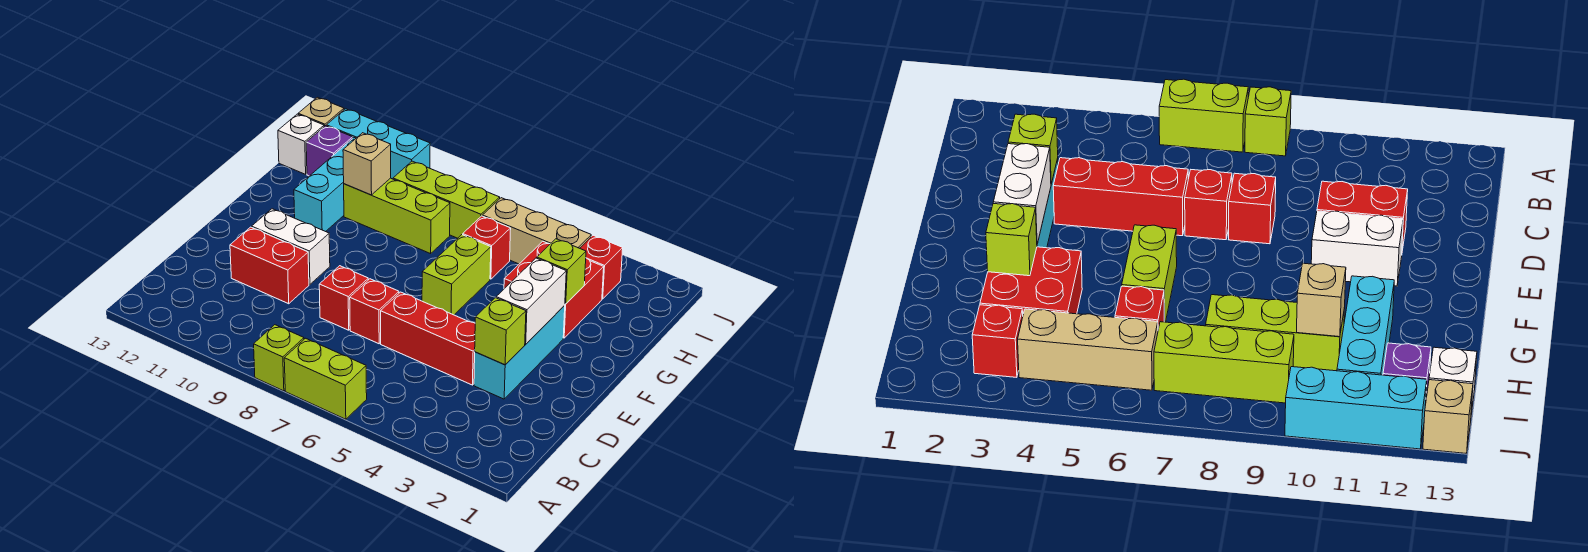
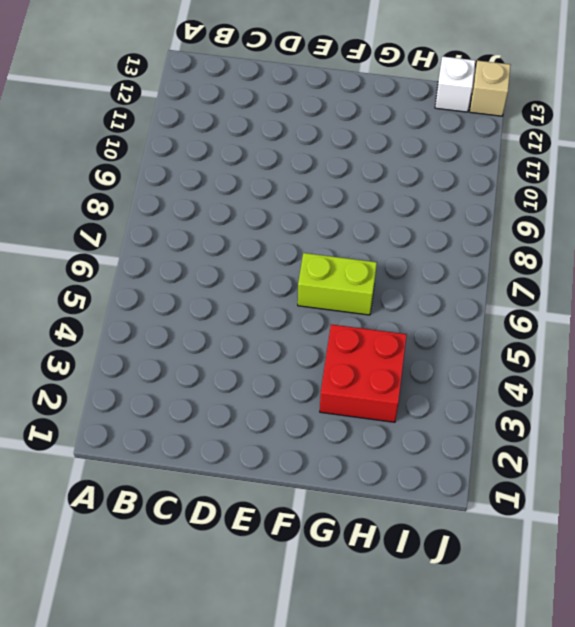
none -> lime brick A6:A7 level 1
none -> lime brick A8 level 1
none -> cyan brick D3:F3 level 1

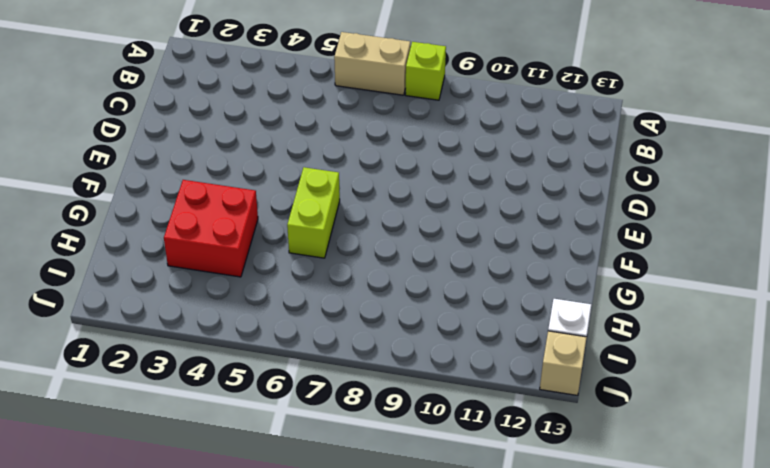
tan brick A6:A7 level 1 -> lime brick A6:A7 level 1
none -> cyan brick D3:F3 level 1
none -> red brick D4:D6 level 1
none -> red brick D7 level 1

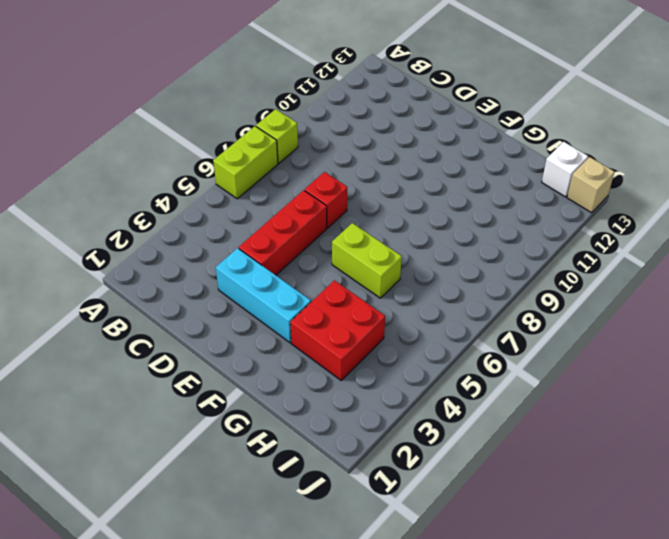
none -> red brick D8 level 1
none -> red brick D10:D11 level 1
none -> white brick E10:E11 level 1

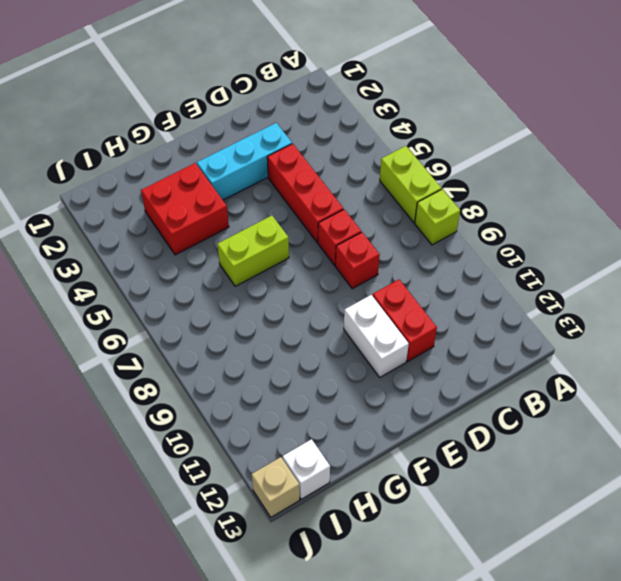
none -> cyan brick G11:I11 level 1
none -> red brick H6 level 1
none -> lime brick H8:H10 level 1

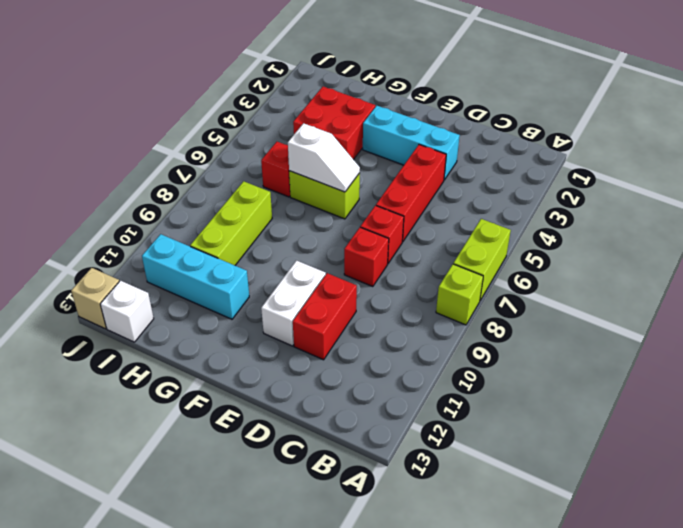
white slope F6:G6 level 2 top G -> none
none -> red brick I3 level 1
none -> tan brick I4:I6 level 1
none -> lime brick I7:I9 level 1

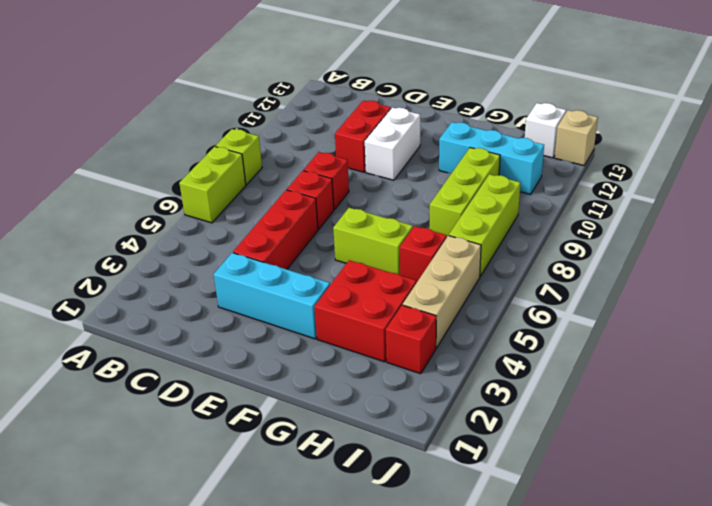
none -> purple brick I12 level 1
none -> cyan brick J10:J12 level 1
none -> lime brick D3 level 2

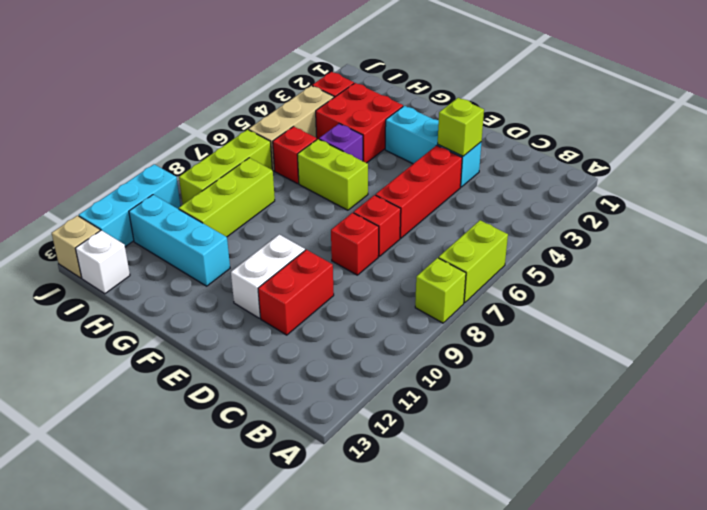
purple brick G5 level 1 -> purple brick I12 level 1
none -> white brick E3:F3 level 2
none -> lime brick G3 level 2
none -> tan brick H10 level 2

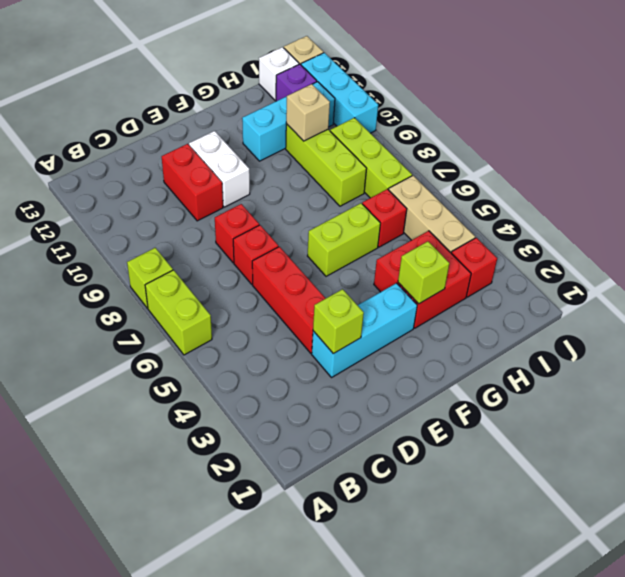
none -> white brick E3:F3 level 2

